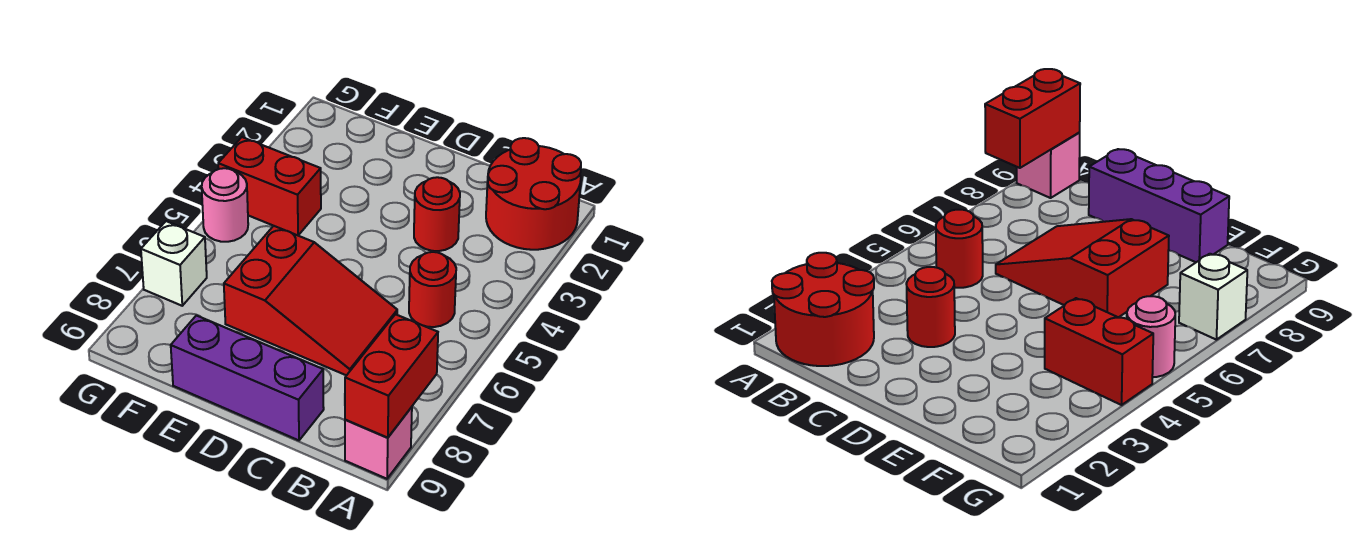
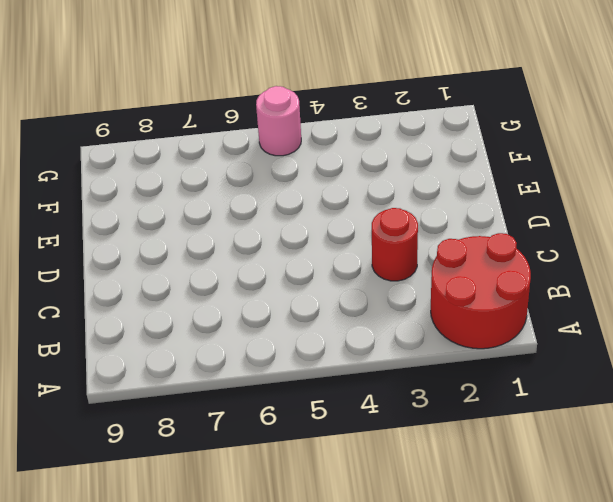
none -> pink brick A9 level 1
none -> red round brick B5 level 1

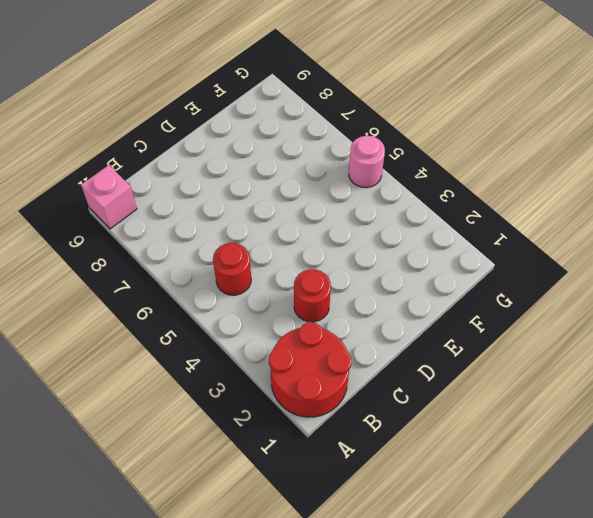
none -> red slope C6:E7 level 1 top E
none -> purple brick C9:E9 level 1

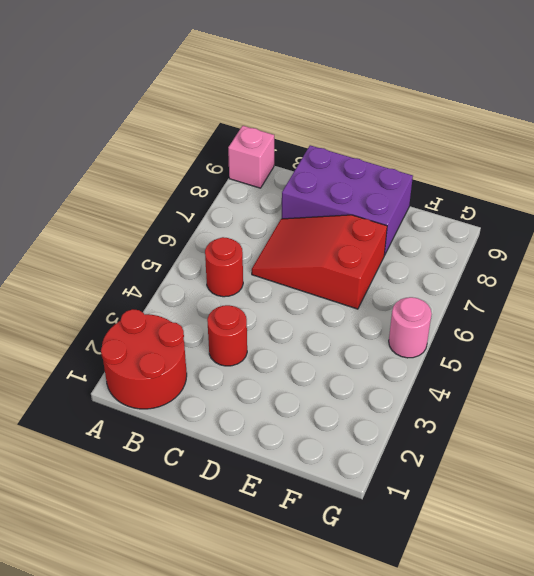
purple brick C8:E9 level 1 -> purple brick C9:E9 level 1
none -> red brick F4:G4 level 1
none -> white brick G7 level 1

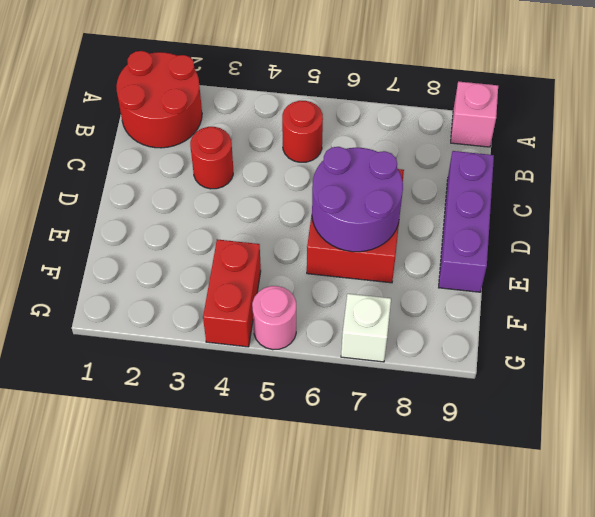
purple round brick D6:E7 level 2 -> none
none -> red brick A8:A9 level 2

